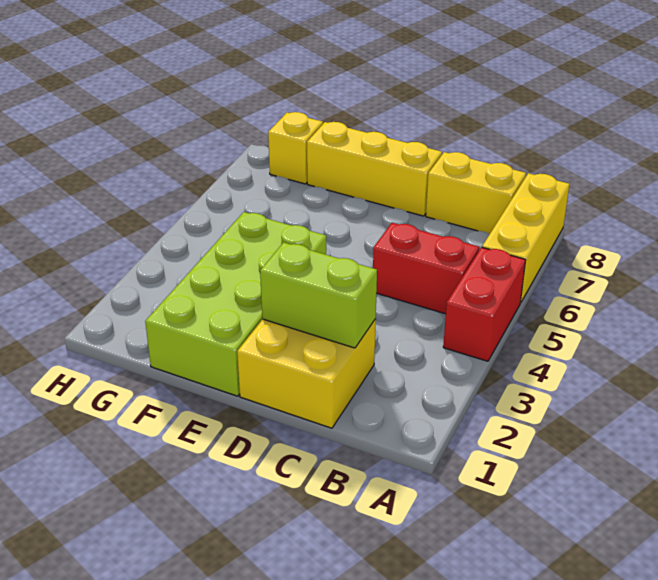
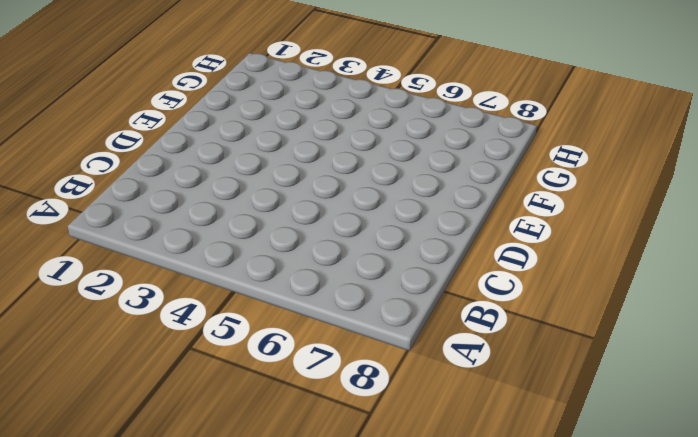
none -> red brick A4:A5 level 1
none -> yellow brick A6:A8 level 1

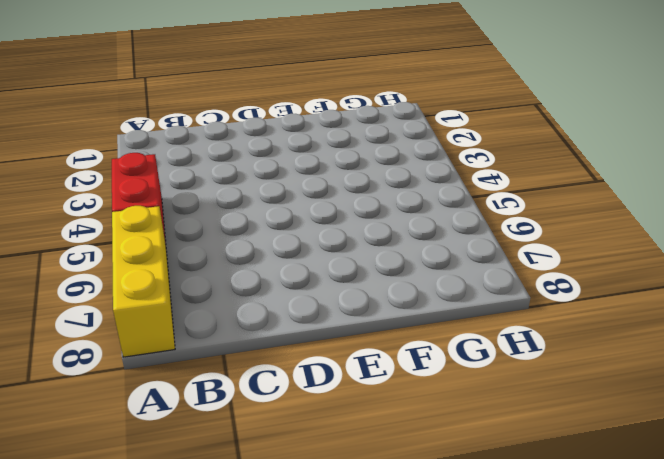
none -> red brick B5:C5 level 1
none -> yellow brick B8:C8 level 1

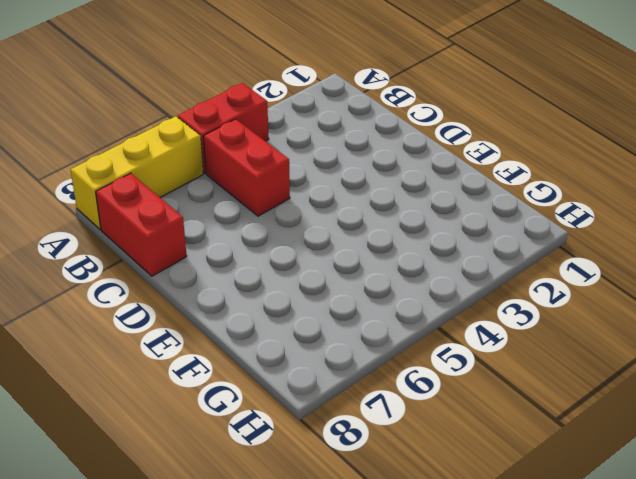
red brick B8:C8 level 1 -> yellow brick B8:C8 level 1
none -> yellow brick C1:D2 level 1
none -> yellow brick D8:F8 level 1

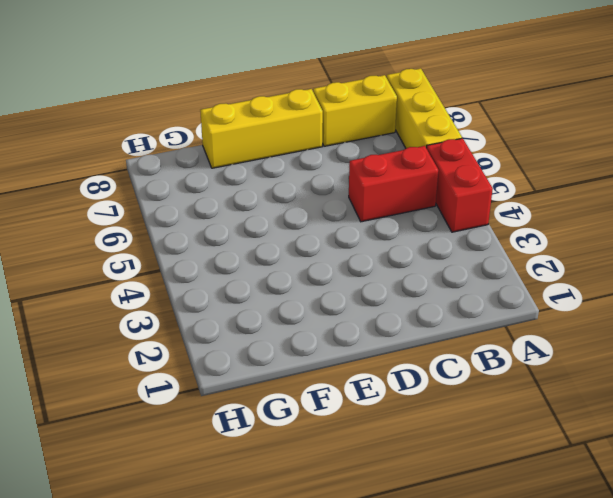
none -> yellow brick C1:D2 level 1
none -> lime brick E1:F4 level 1

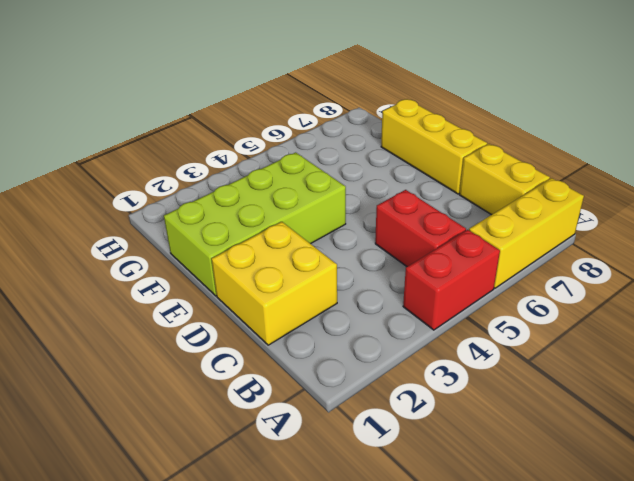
none -> yellow brick G8 level 1
none -> lime brick C2:D2 level 2

